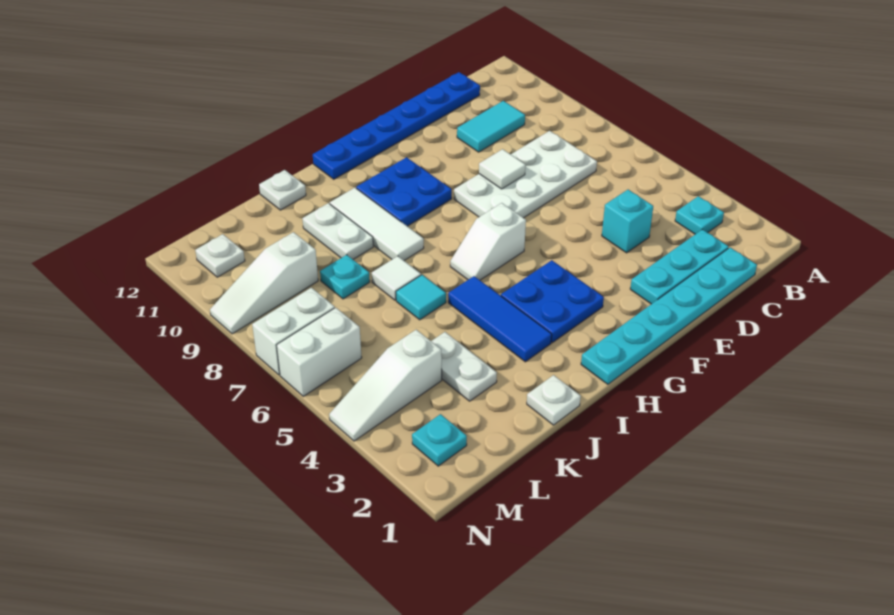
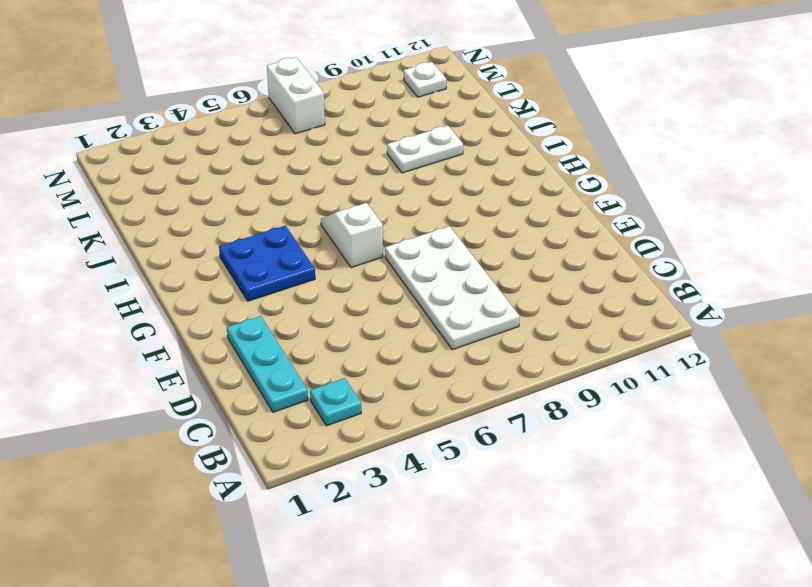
none -> cyan plate C1:H1 level 1
none -> cyan tile C10:D10 level 1
none -> blue plate C12:H12 level 1

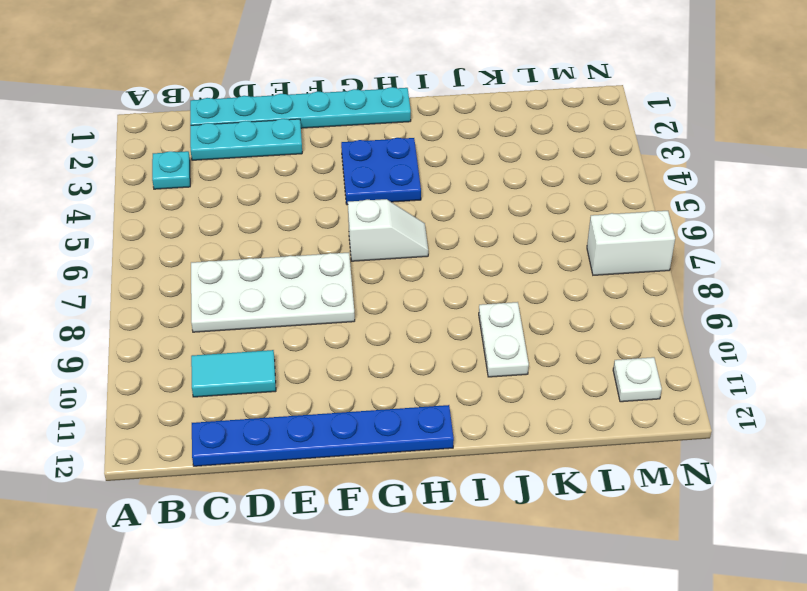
none -> cyan brick D4 level 1
none -> blue plate G9:H10 level 1
none -> blue tile I3:I5 level 1

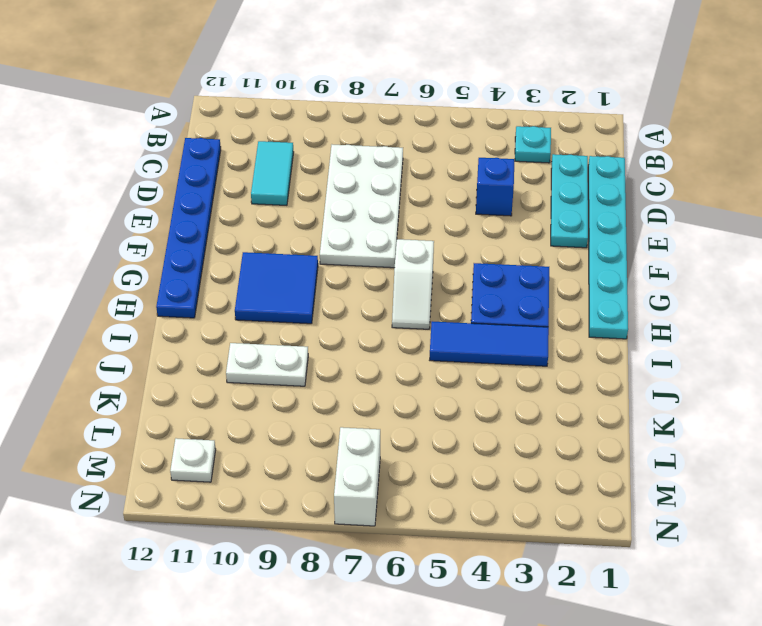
blue brick D4 level 1 -> cyan brick D4 level 1
blue tile G9:H10 level 1 -> blue plate G9:H10 level 1
none -> white tile I8:I10 level 1
none -> white plate J1 level 1
none -> cyan tile J6 level 1

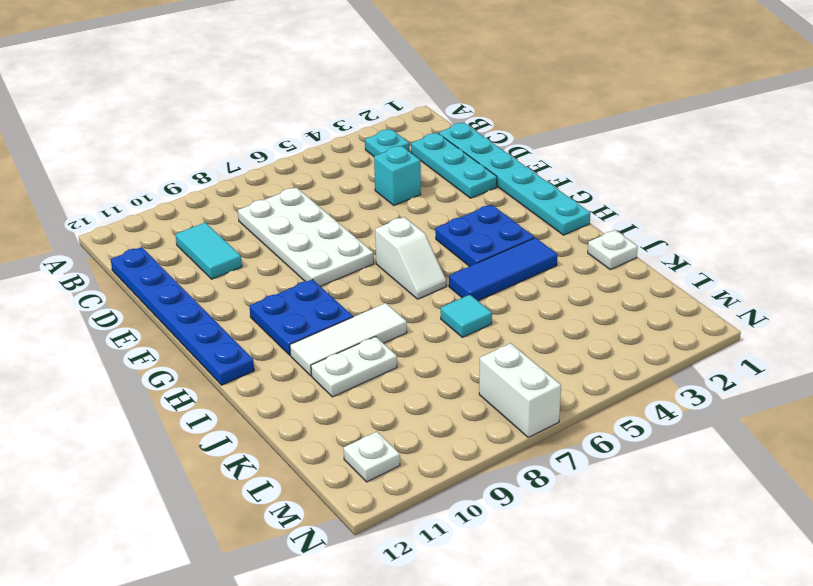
none -> white tile J7 level 1
none -> white plate J12 level 1
none -> white plate K3:K4 level 1

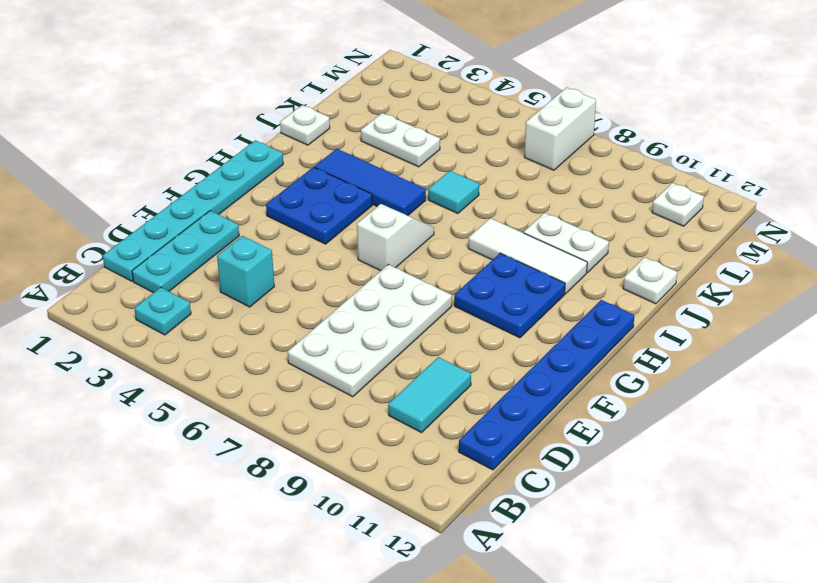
none -> white tile J7 level 1
none -> cyan plate K8 level 1
none -> white slope L4:N4 level 1 top L

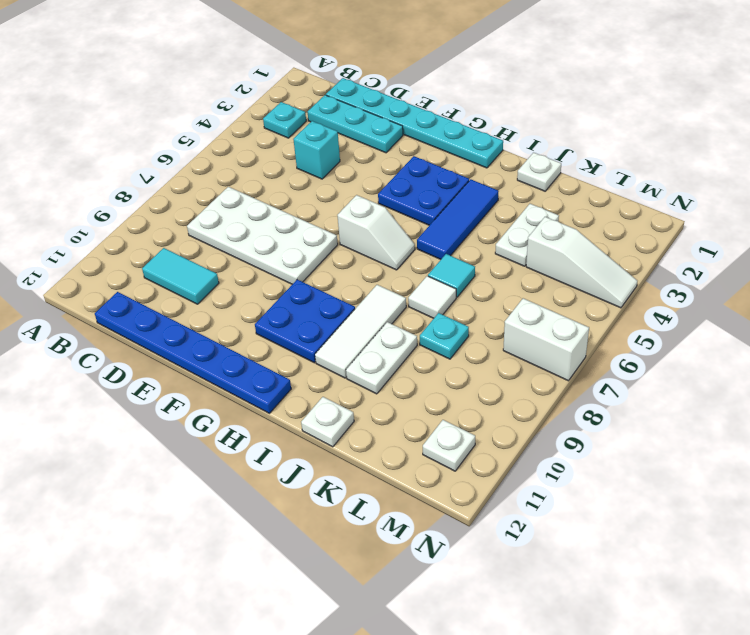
none -> white slope L9:N9 level 1 top L
none -> cyan plate M2 level 1
none -> white brick M6:N6 level 1

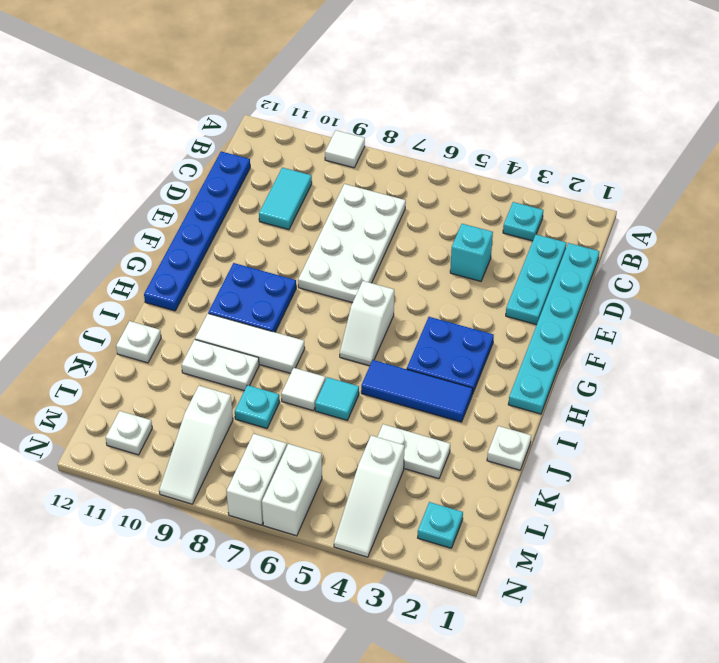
white tile A9 level 1 -> white tile E8 level 2

